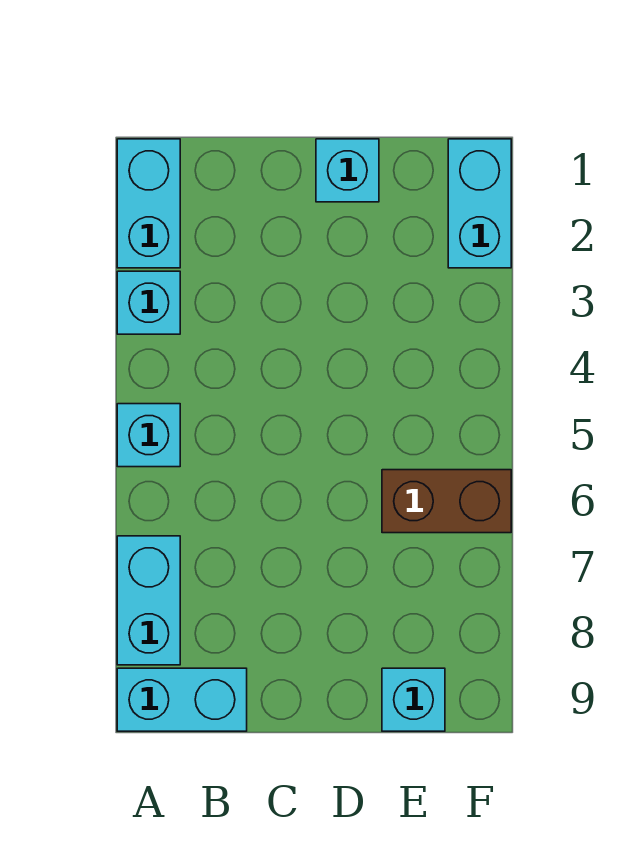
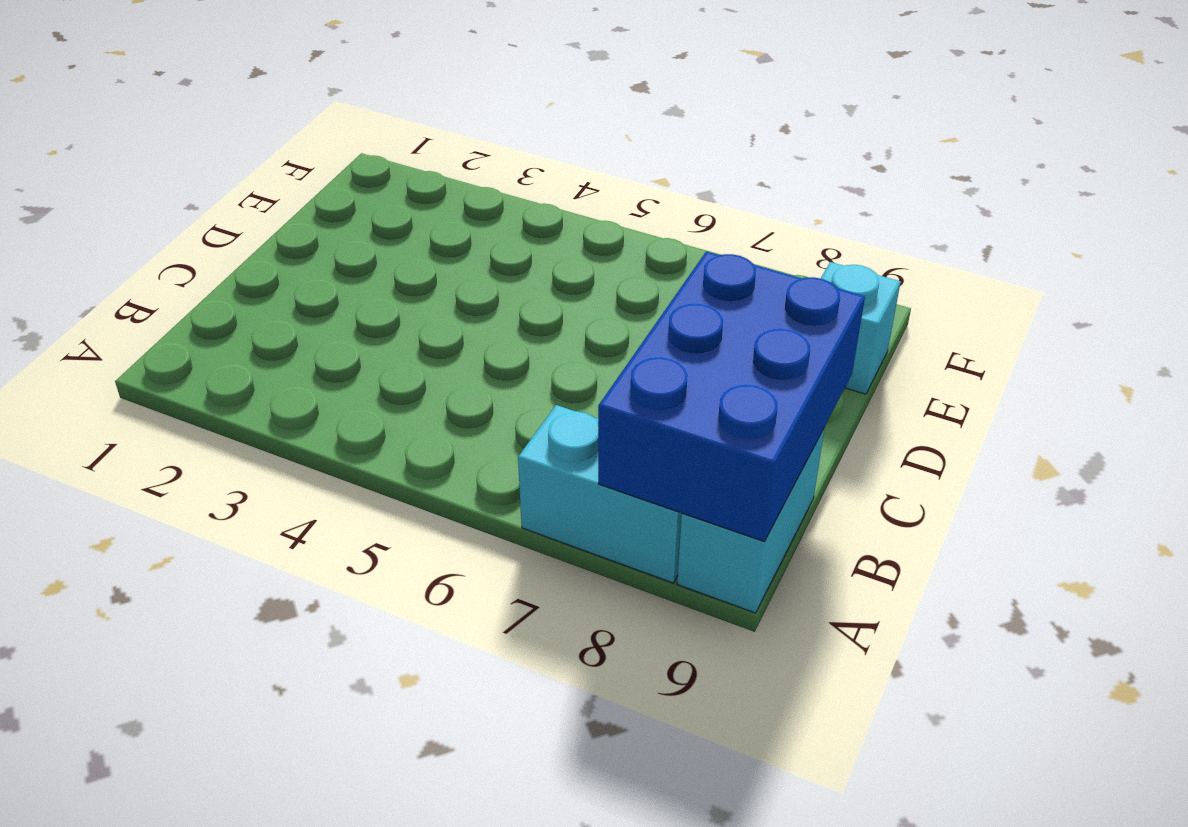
blue brick A8:C9 level 2 -> none
none -> cyan brick A1:A2 level 1
none -> cyan brick A3 level 1

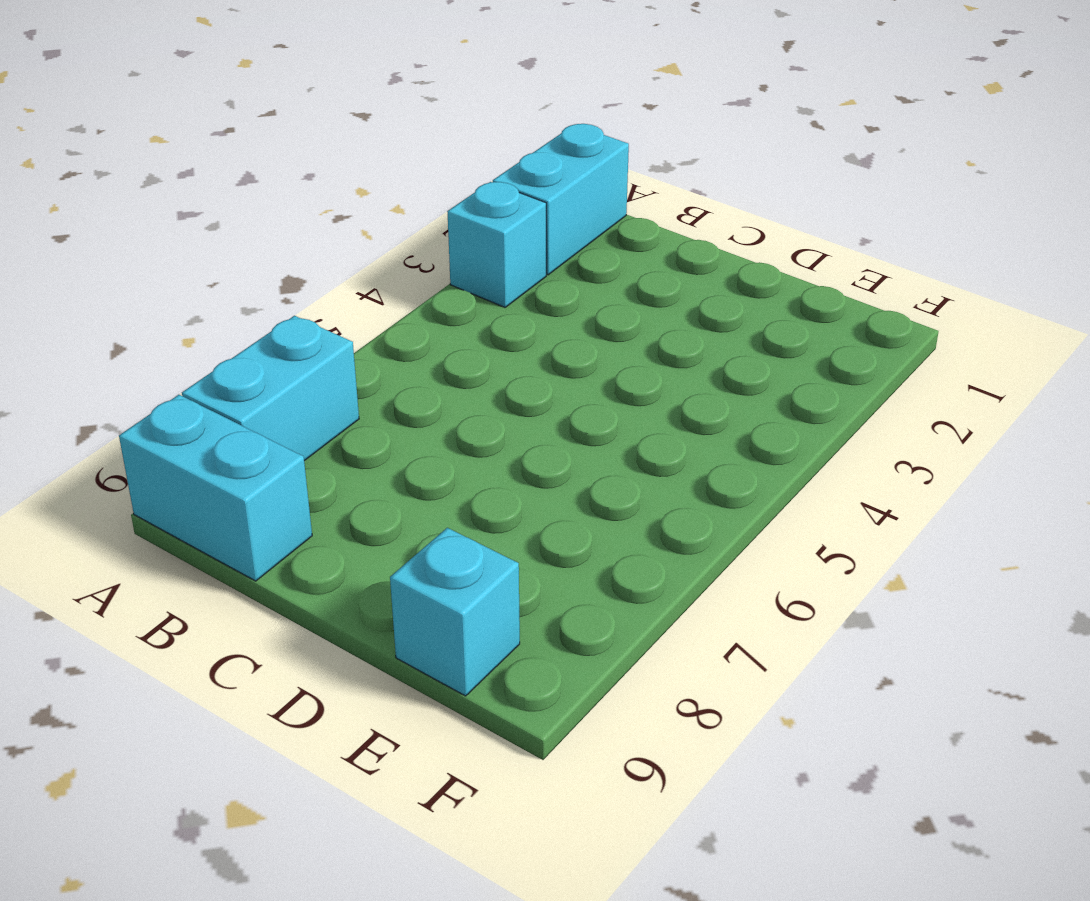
none -> cyan brick A5 level 1
none -> cyan brick D1 level 1

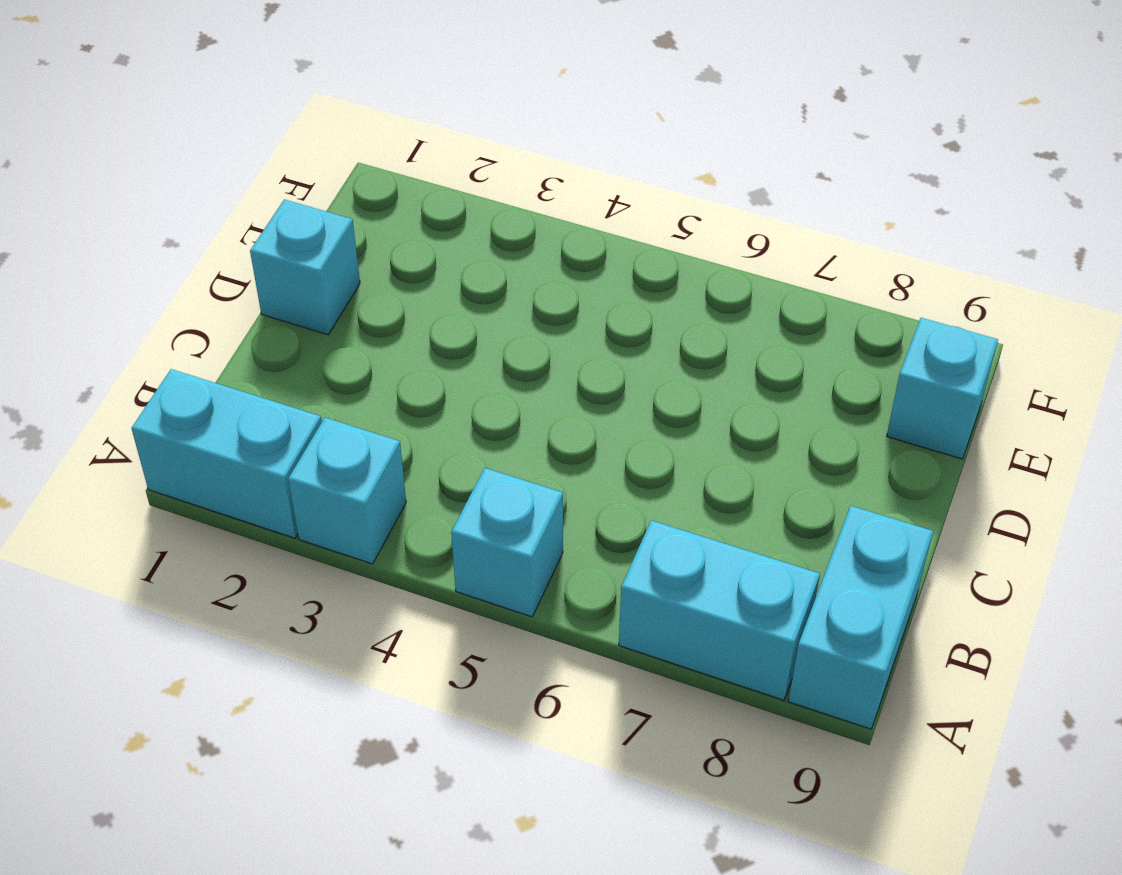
none -> brown brick E6:F6 level 1
none -> cyan brick F1:F2 level 1

